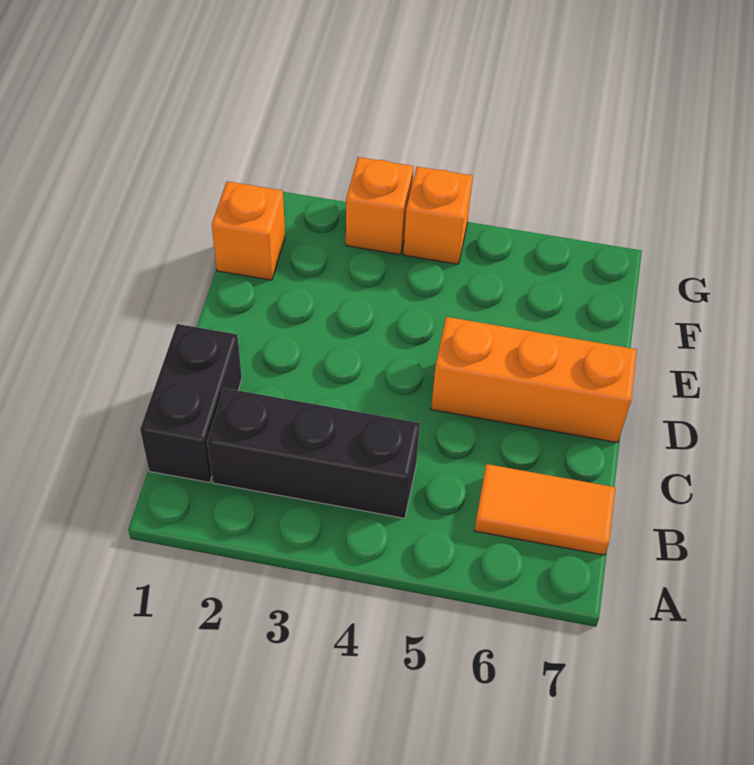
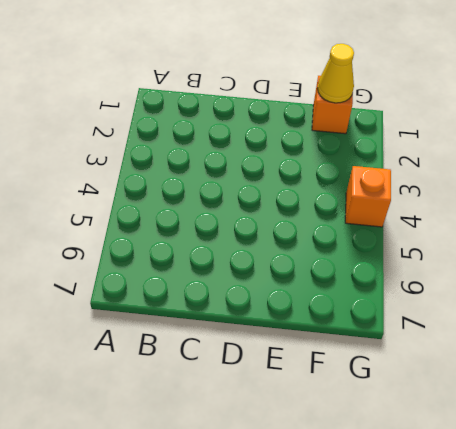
yellow cone F1 level 2 -> none
none -> black brick B1:C1 level 1
none -> black brick B2:B4 level 1

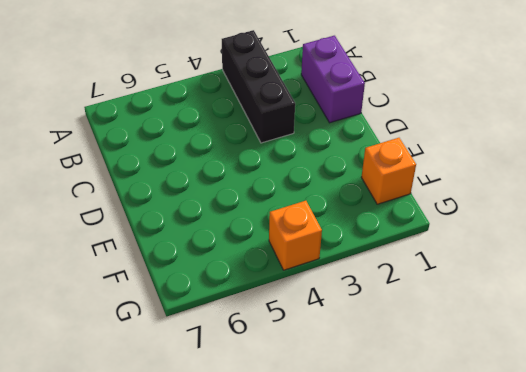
black brick A3:C3 level 1 -> black brick B2:B4 level 1
purple brick B1:C1 level 1 -> black brick B1:C1 level 1
none -> orange tile B6:B7 level 1
none -> orange brick D5:D7 level 1

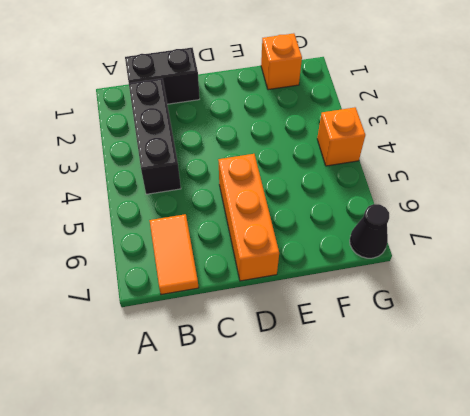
black cone G7 level 1 -> none
none -> orange brick G3 level 1

